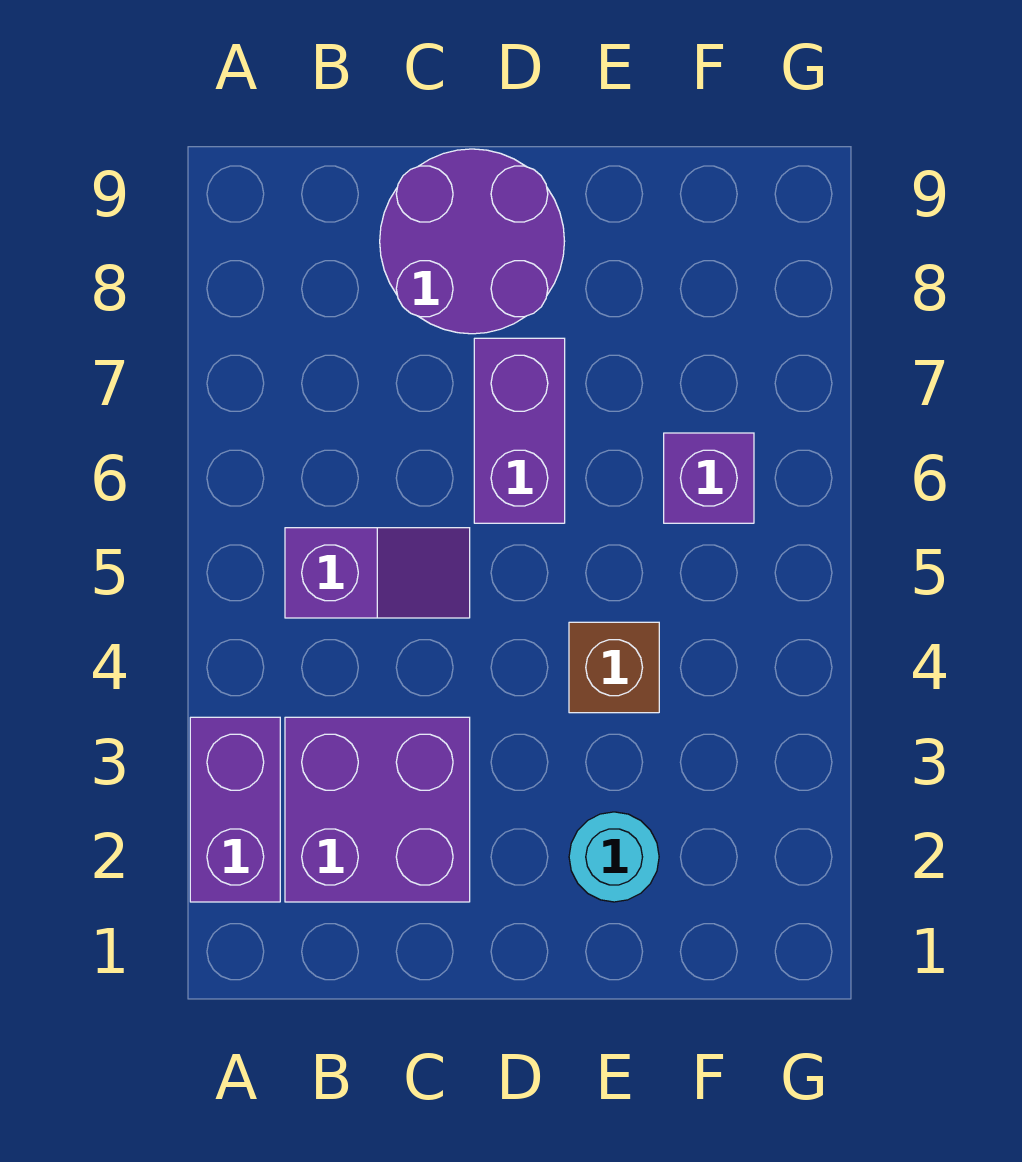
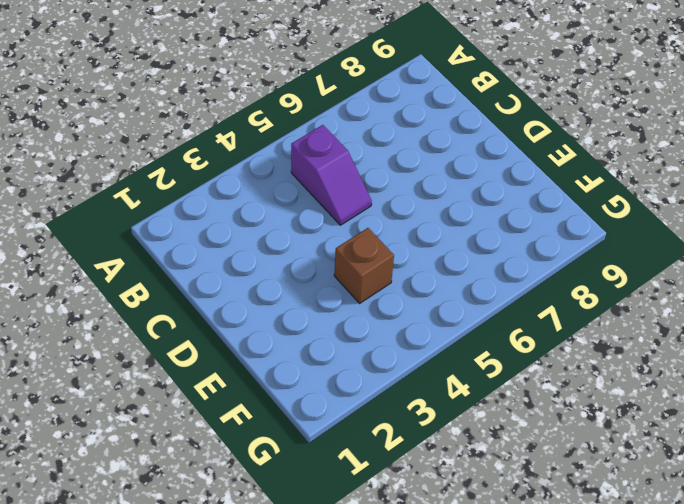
none -> purple brick A2:A3 level 1
none -> purple brick B2:C3 level 1

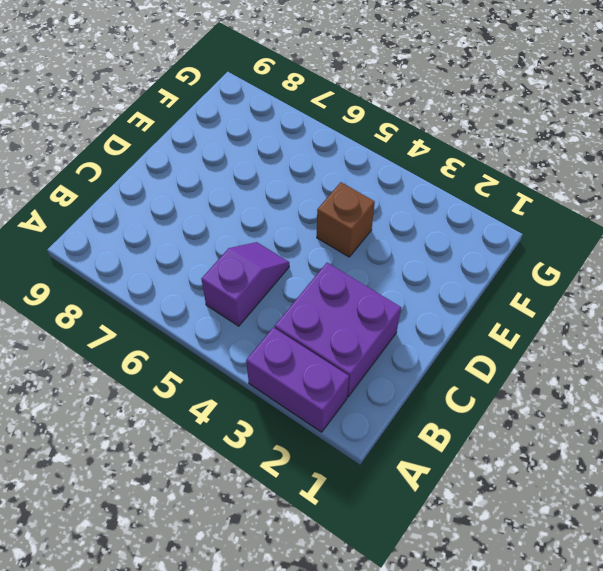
none -> purple round brick C8:D9 level 1
none -> purple brick D6:D7 level 1

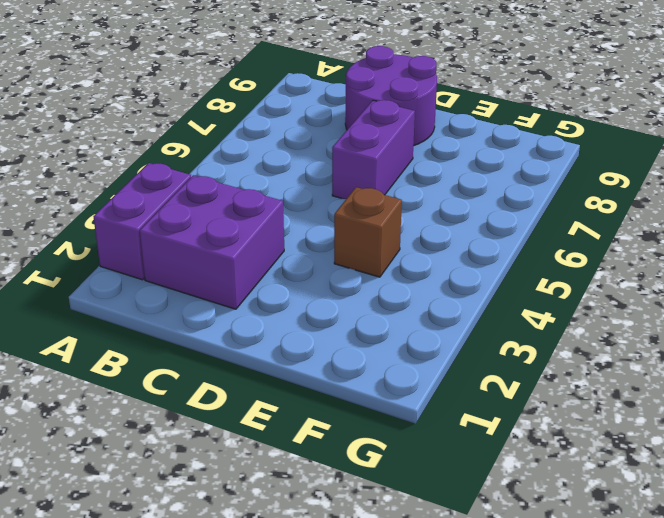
none -> purple slope B5:C5 level 1 top B
none -> cyan round brick E2 level 1

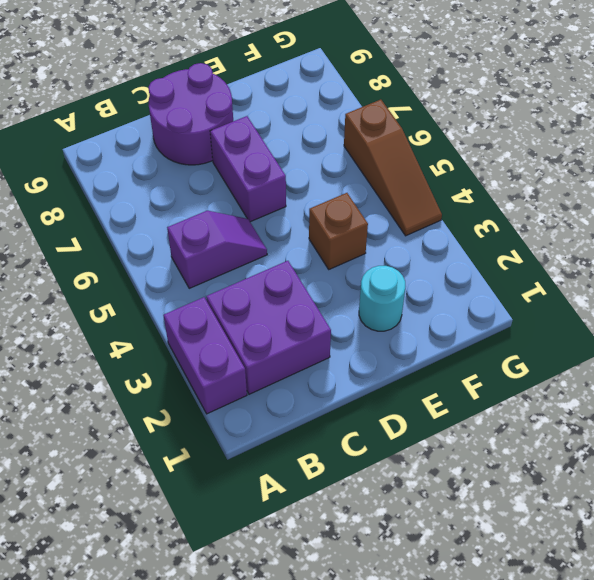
brown slope G4:G6 level 1 top 6 -> none
none -> purple brick F6 level 1

